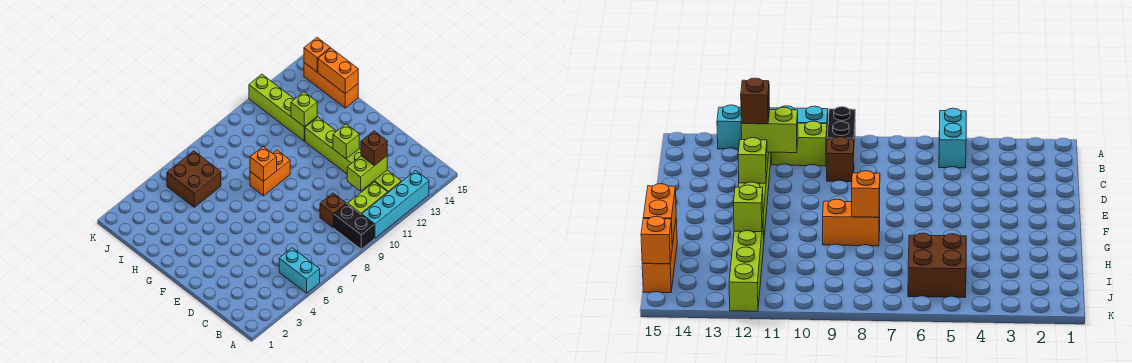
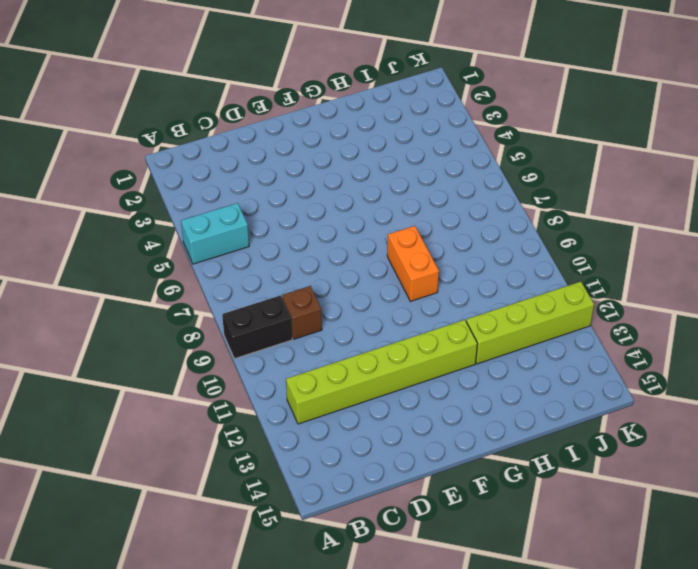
none -> cyan brick A10:A13 level 1
none -> lime brick B10:B11 level 1
none -> orange brick H15:J15 level 1

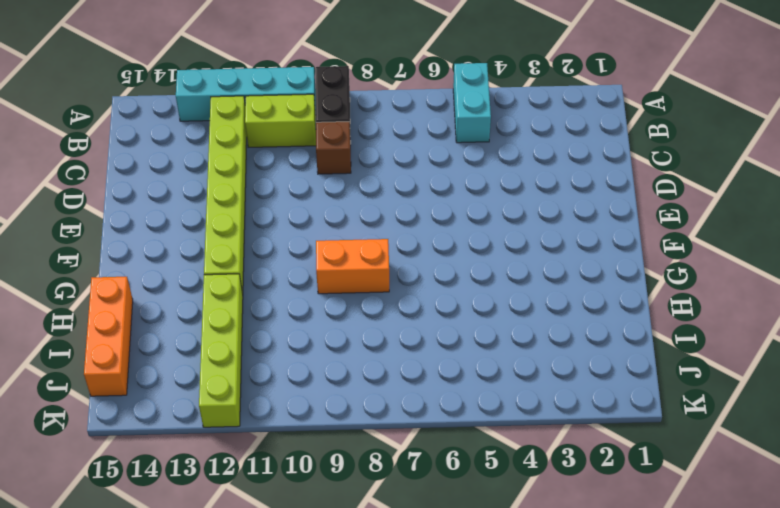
none -> brown brick I5:J6 level 1
none -> lime brick C11:C12 level 2
none -> lime brick E12 level 2

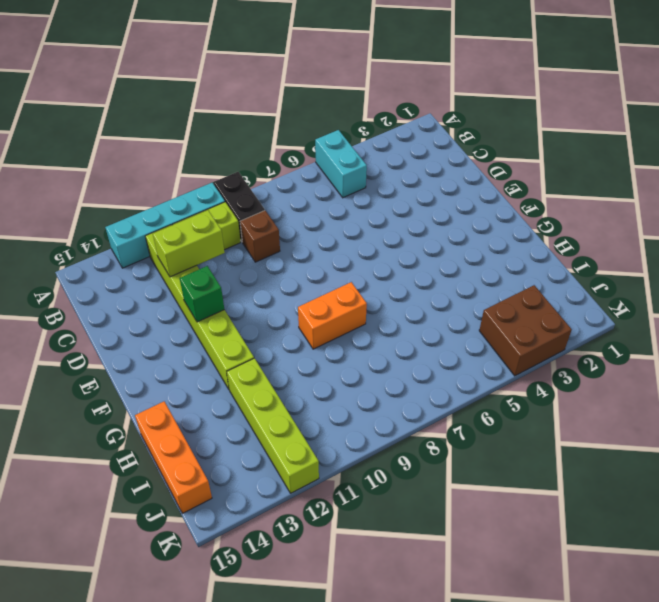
green brick E12 level 2 -> lime brick E12 level 2
brown brick J3:K4 level 1 -> brown brick I5:J6 level 1
none -> orange brick G8 level 2
none -> lime brick H12 level 2
none -> orange brick H15:I15 level 2

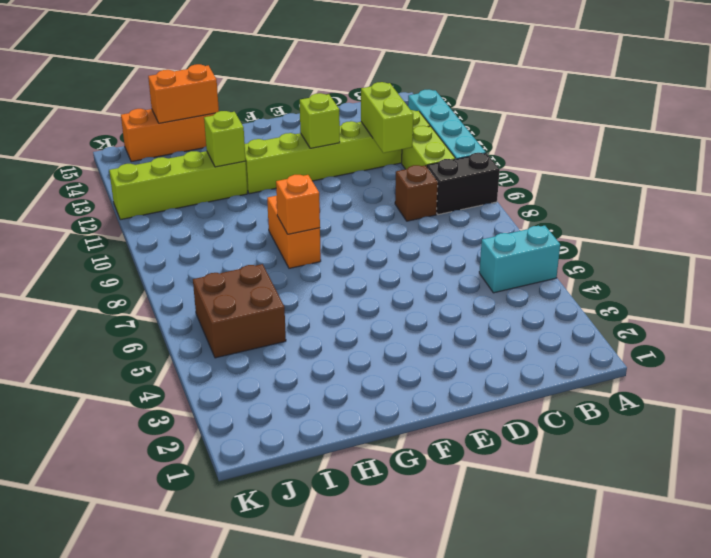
none -> orange brick J15 level 2
none -> brown brick C12 level 3

